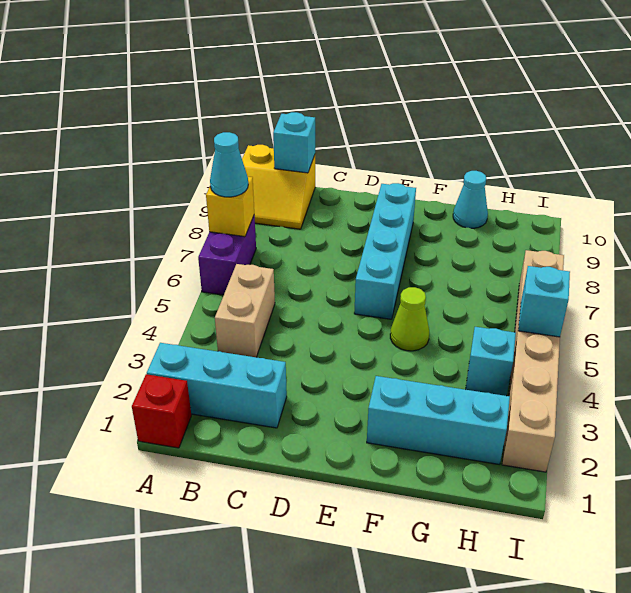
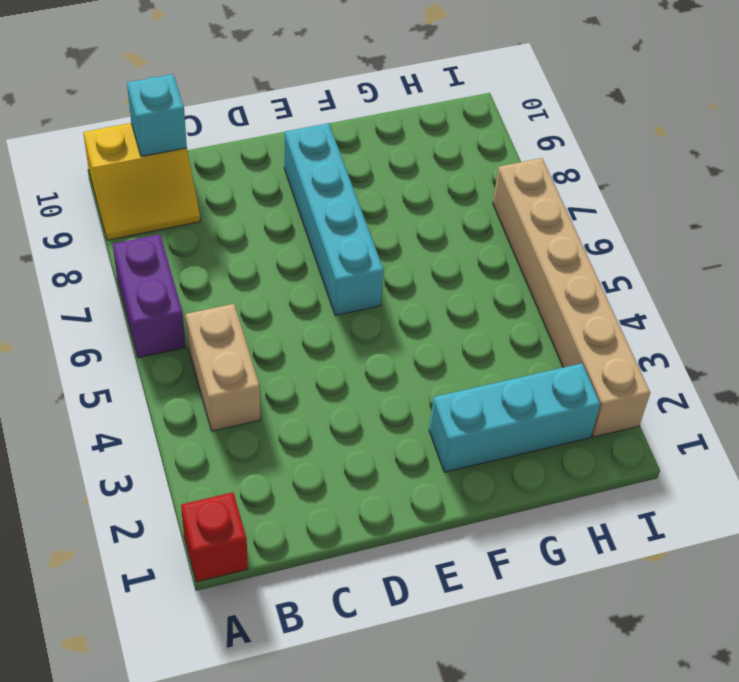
none -> cyan brick A2:C2 level 1
none -> lime cone F5 level 1
none -> cyan cone G10 level 1

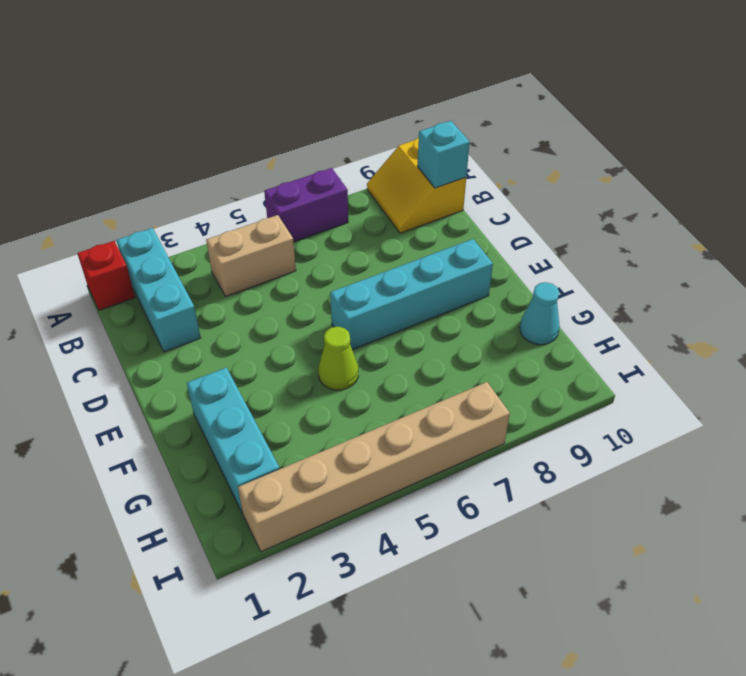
none -> cyan brick H4 level 1
none -> yellow brick A7 level 2
none -> cyan brick I5 level 2

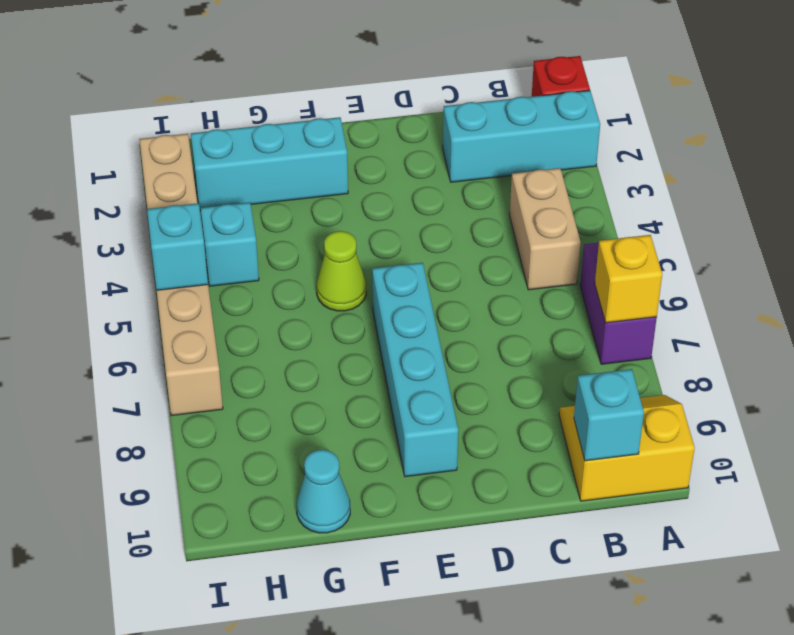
none -> cyan cone A7 level 3

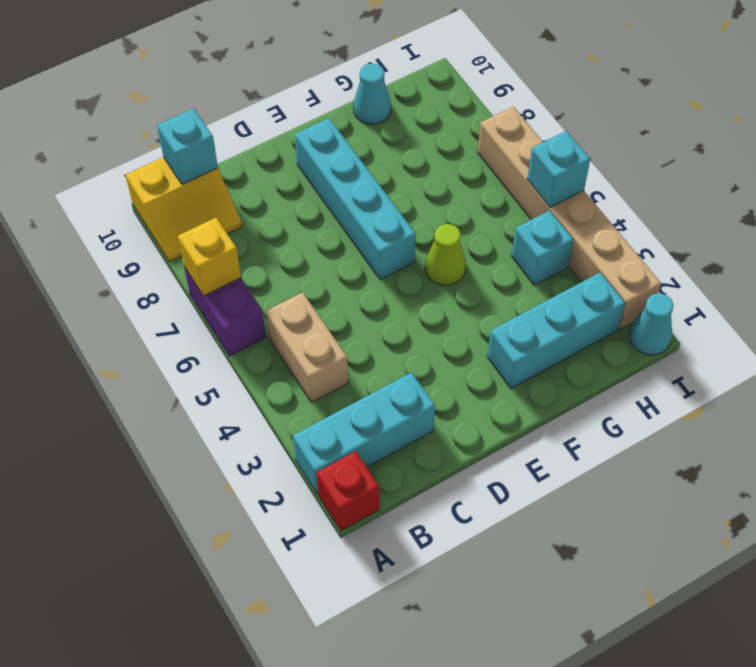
cyan cone I1 level 1 -> cyan cone A7 level 3

